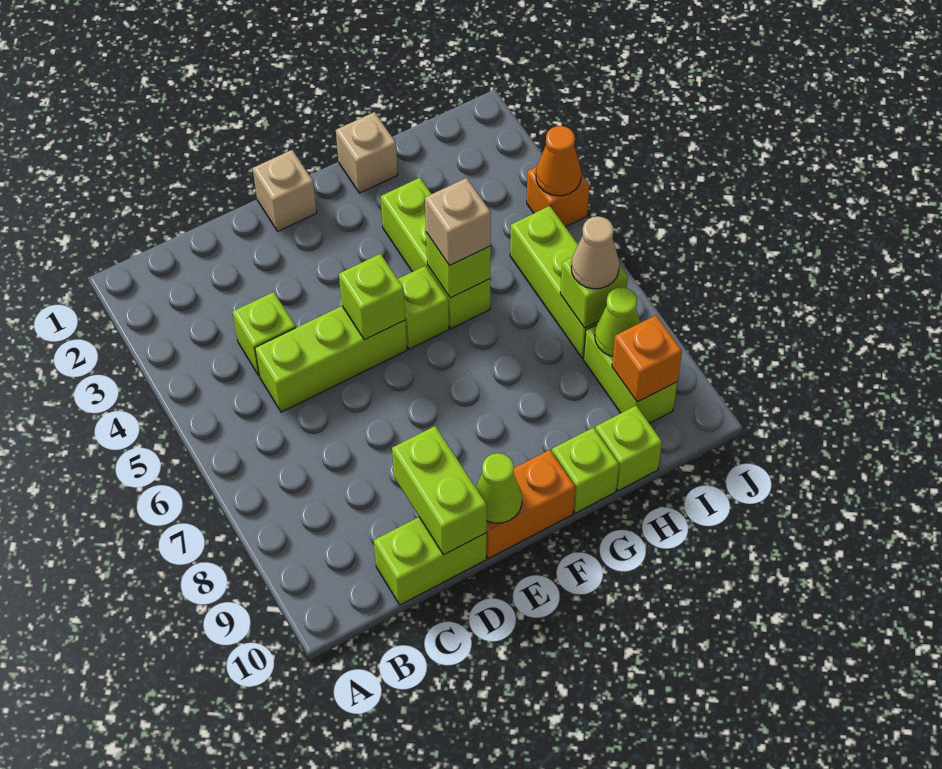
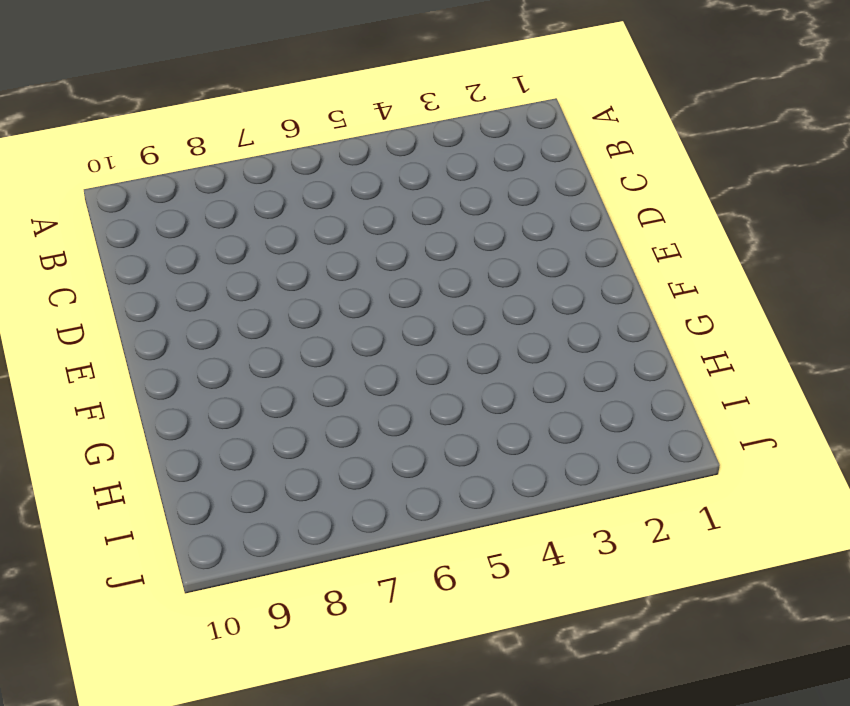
none -> lime brick C4 level 1
none -> lime brick C5:E5 level 1
none -> lime brick C10:D10 level 1

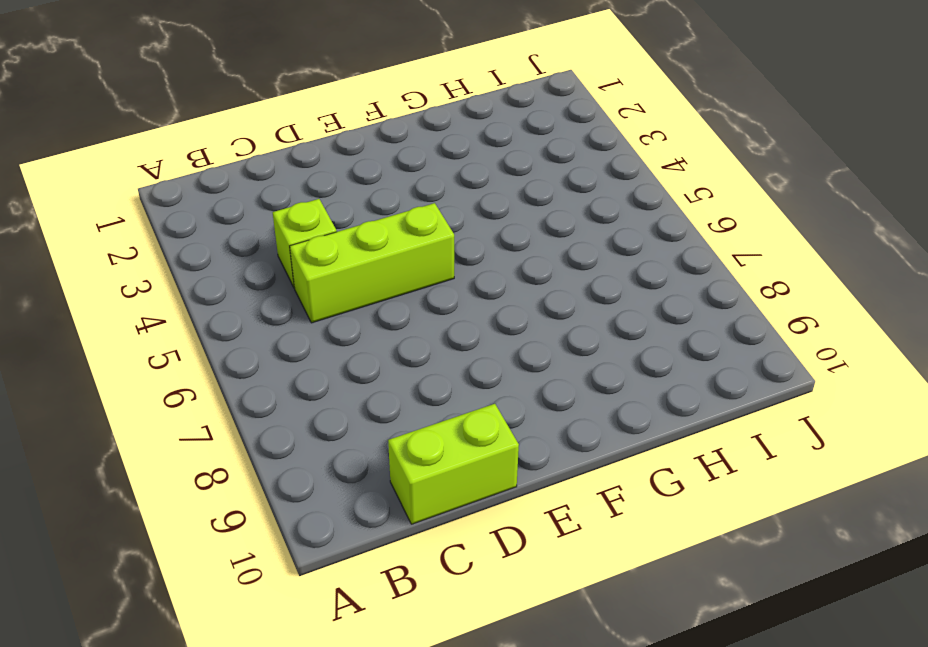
none -> tan brick E1 level 1
none -> orange brick E10:F10 level 1
none -> lime brick F5 level 1

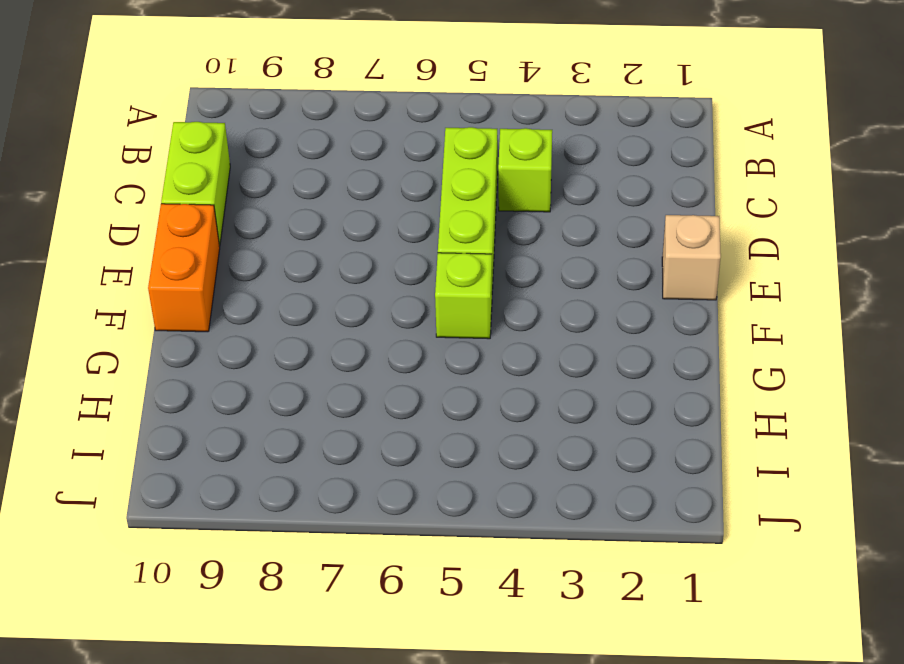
none -> tan brick G1 level 1
none -> lime brick G3:G5 level 1
none -> lime brick G10 level 1

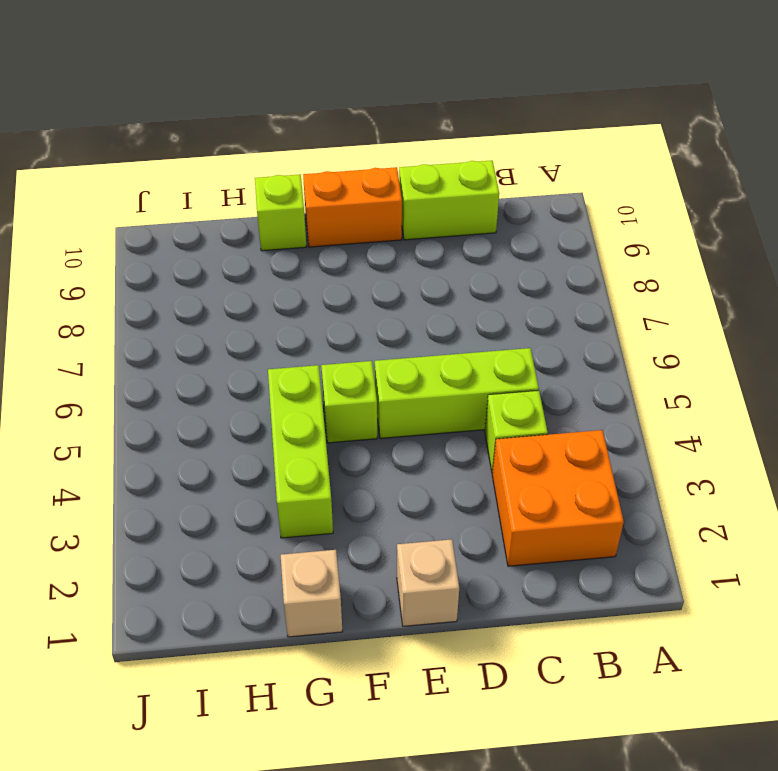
orange brick B2:C3 level 1 -> none
none -> lime brick H10 level 1
none -> lime brick I5:I7 level 1
none -> lime brick I8:I9 level 1

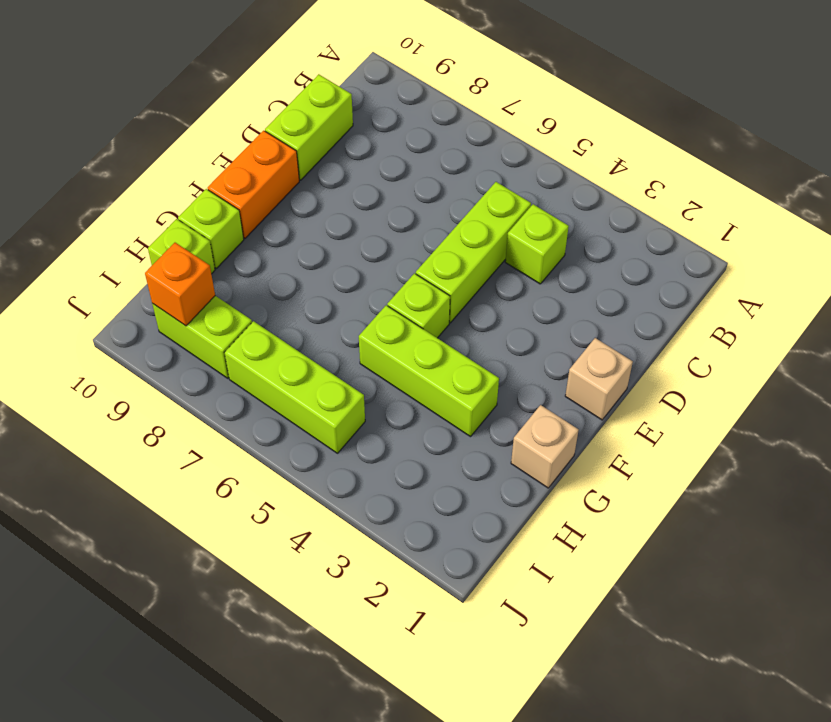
none -> orange brick J4 level 1
none -> lime brick D9:D10 level 2
none -> lime brick E5 level 2

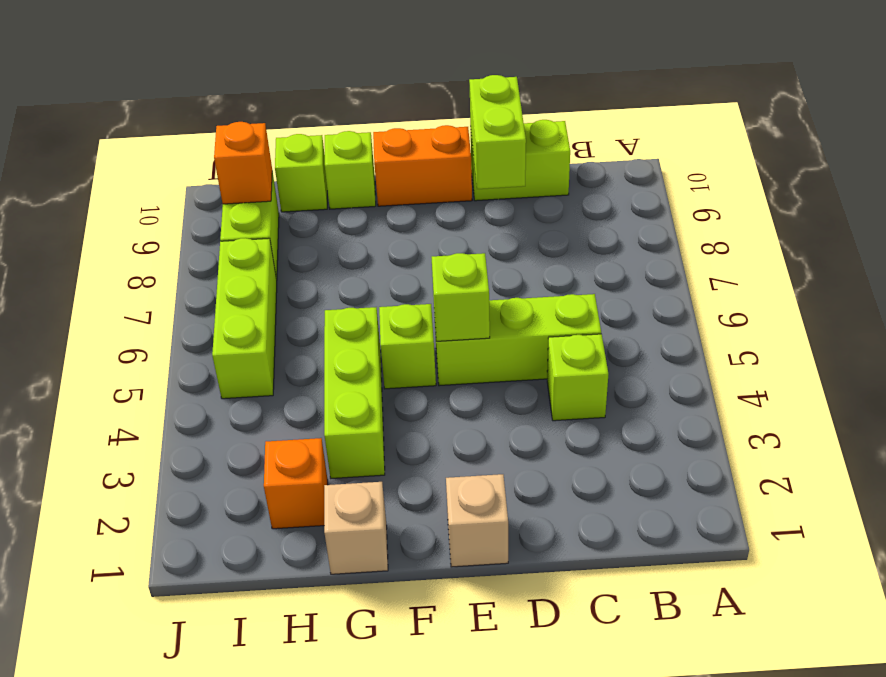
orange brick H2 level 1 -> orange brick J4 level 1
none -> lime cone E10 level 2
none -> lime brick G5 level 2
none -> lime brick I7 level 2

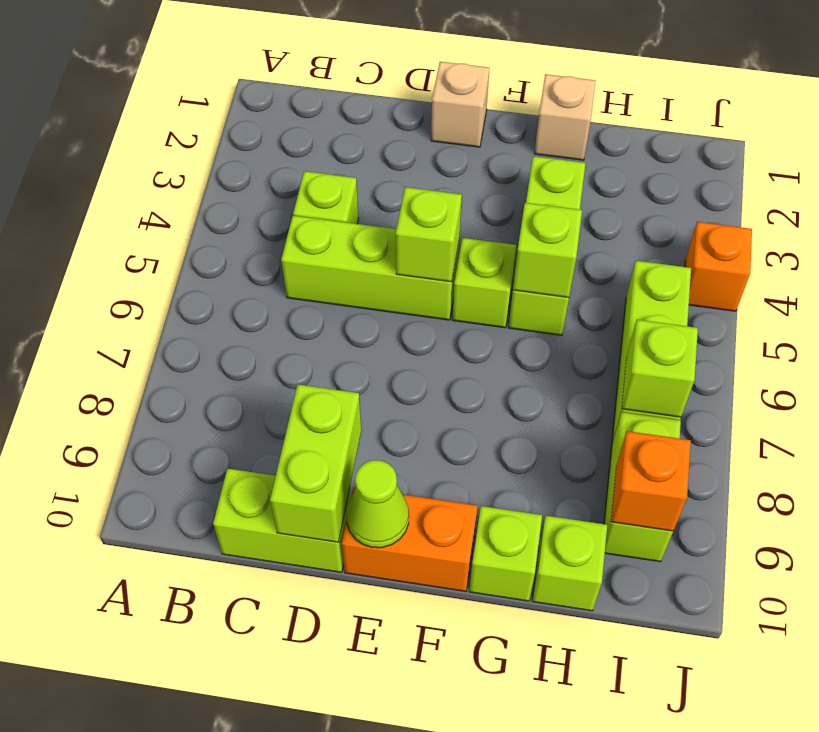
none -> lime cone I8 level 2
none -> orange cone J4 level 2
none -> tan brick G5 level 3

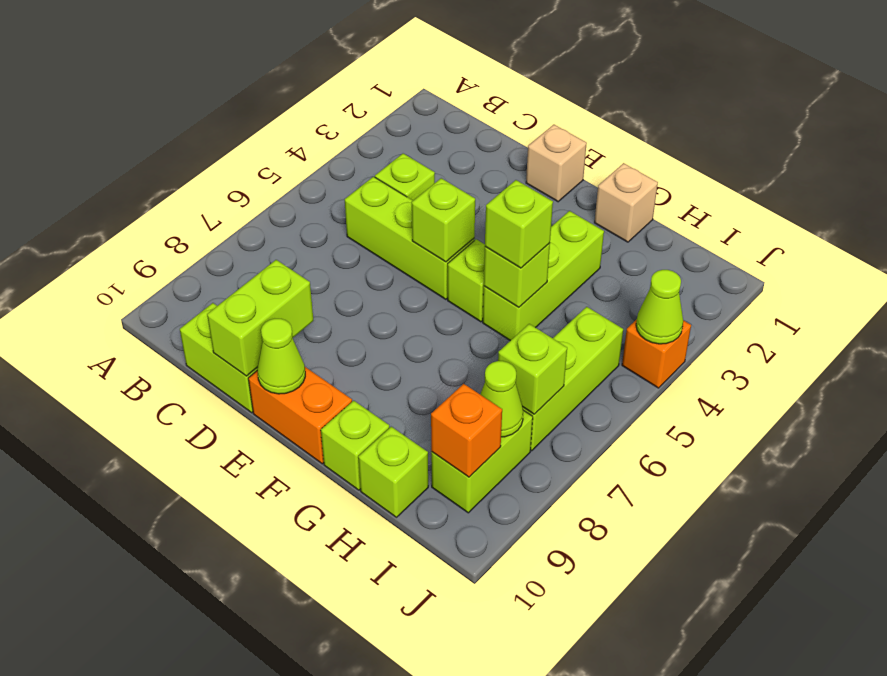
lime brick G5 level 3 -> tan brick G5 level 3
lime cone J4 level 2 -> orange cone J4 level 2
none -> tan cone I7 level 3

